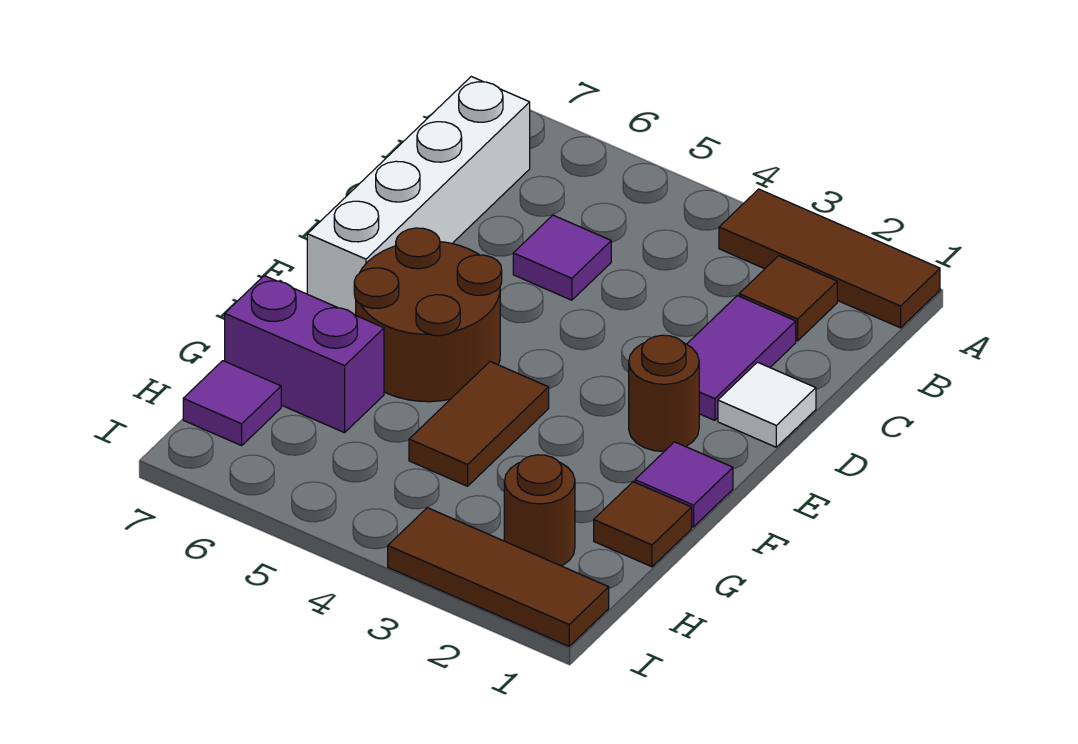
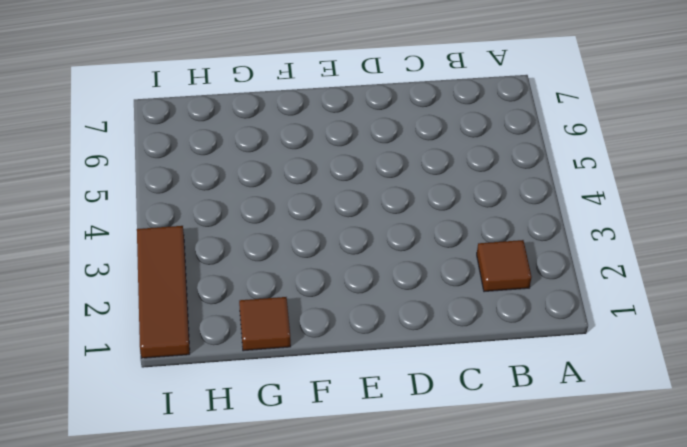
none -> brown tile A1:A3 level 1
none -> white brick B7:E7 level 1
none -> purple tile C2:D2 level 1

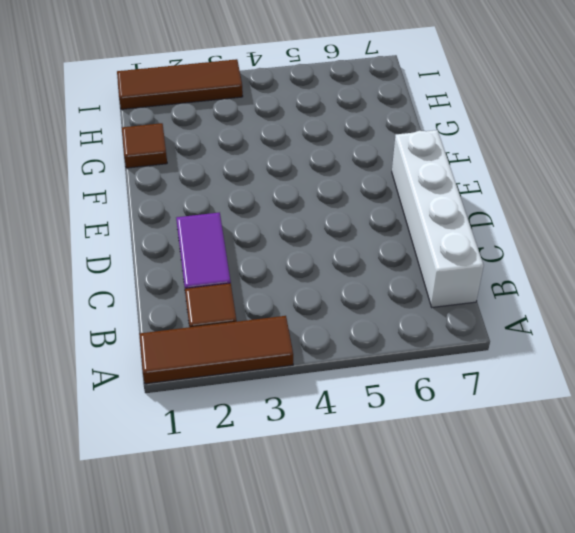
none -> purple tile C5 level 1
none -> white tile D1 level 1
none -> brown round brick E2 level 1

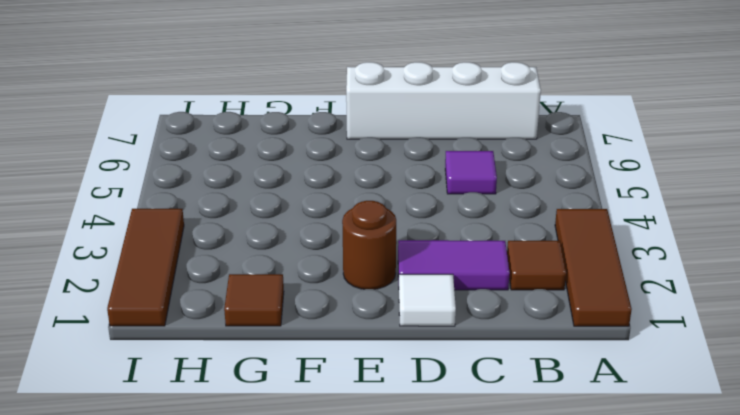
none -> brown round brick E5:F6 level 1
none -> purple tile F1 level 1
none -> brown tile F4:G4 level 1

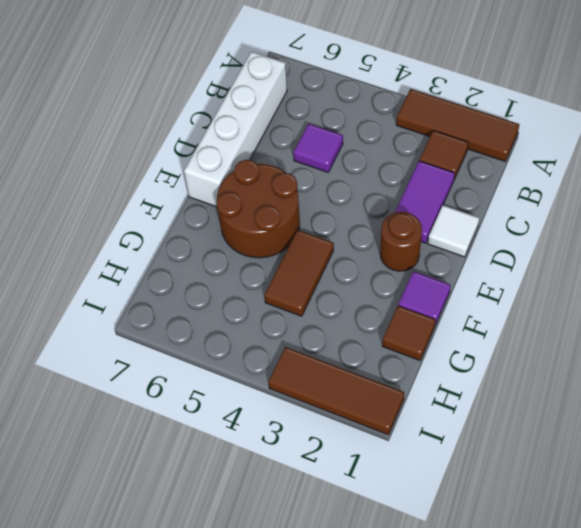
none -> purple brick G6:G7 level 1
none -> brown round brick H2 level 1
none -> purple tile H7 level 1

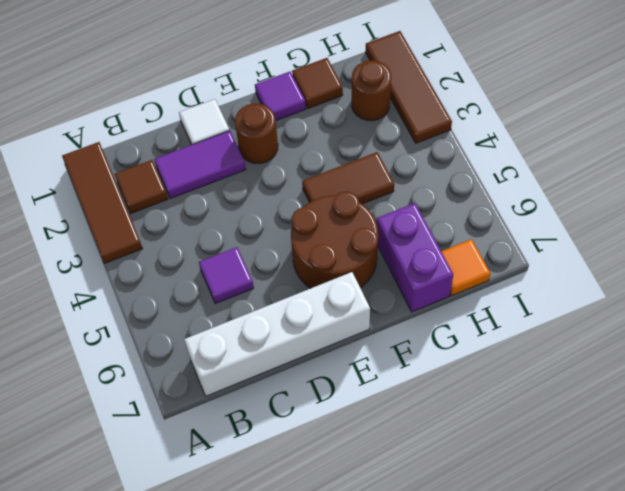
orange tile H7 level 1 -> purple tile H7 level 1

